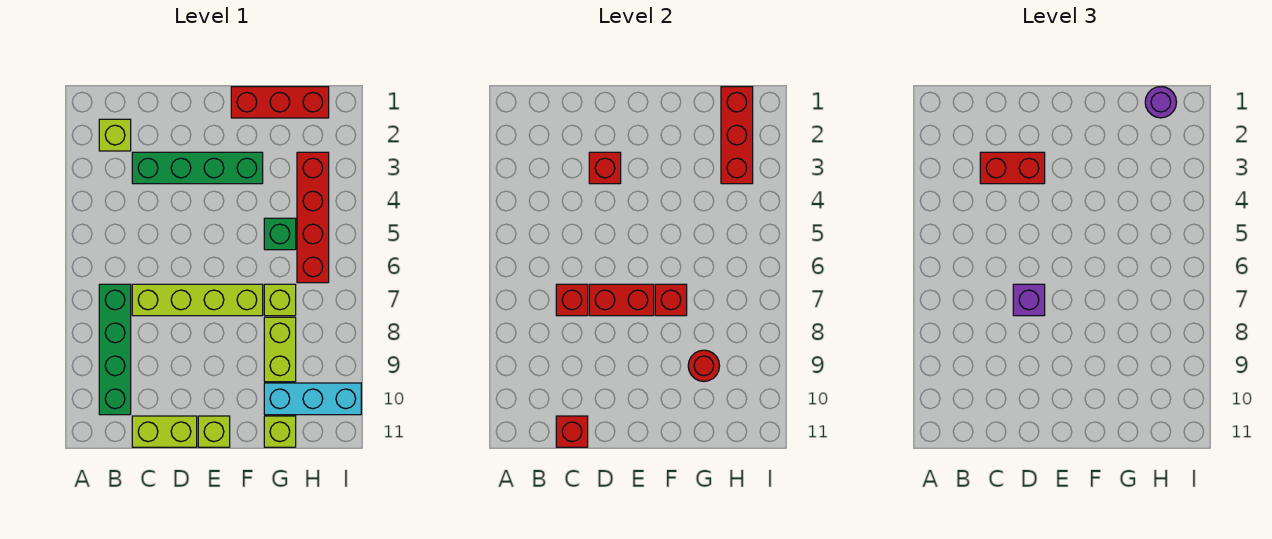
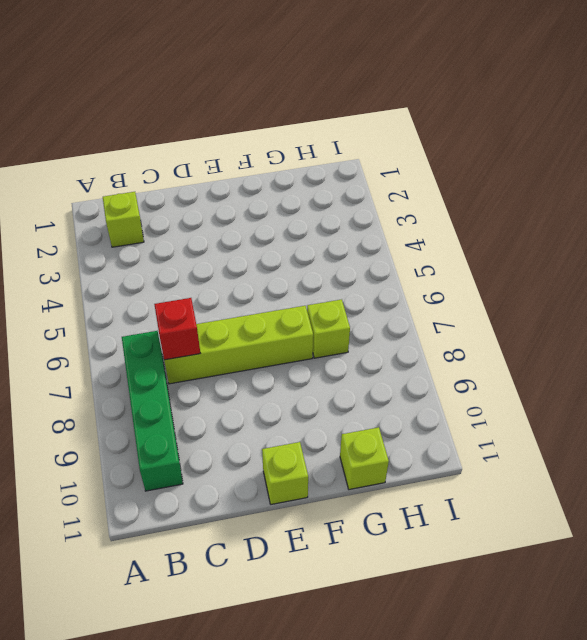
none -> green brick C3:F3 level 1
none -> lime brick C11:D11 level 1
none -> red brick F1:H1 level 1

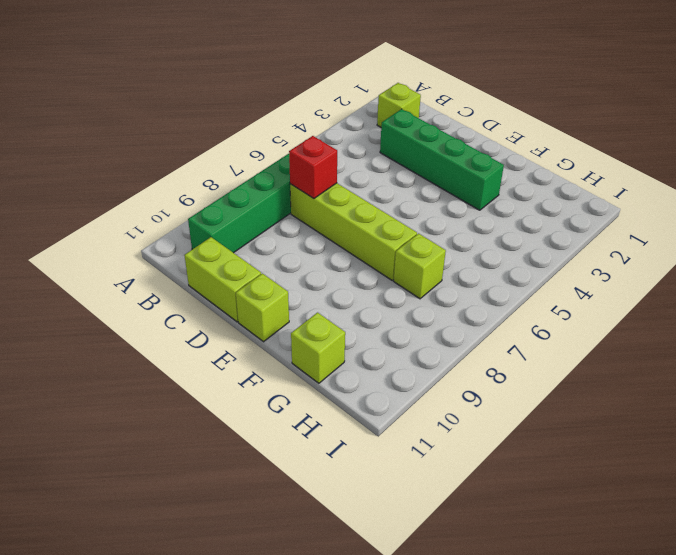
none -> red brick F1:H1 level 1
none -> green brick G5 level 1
none -> lime brick G8:G9 level 1

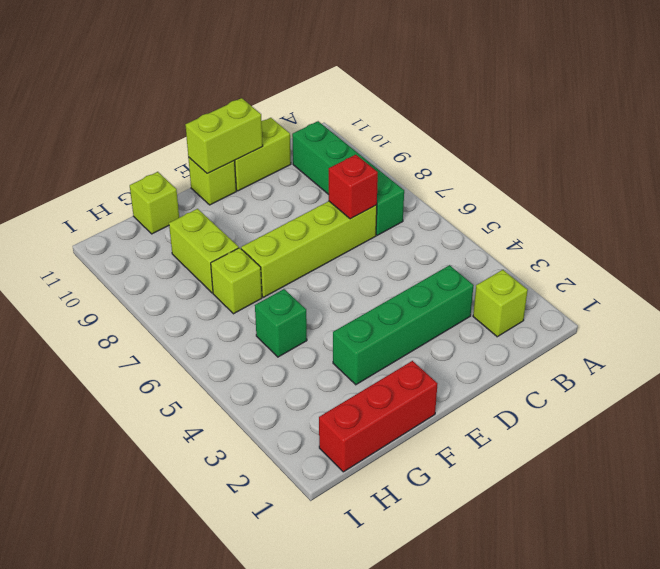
lime brick D11:E11 level 2 -> none
none -> cyan brick G10:I10 level 1
none -> red brick H3:H6 level 1
none -> red brick C11 level 2

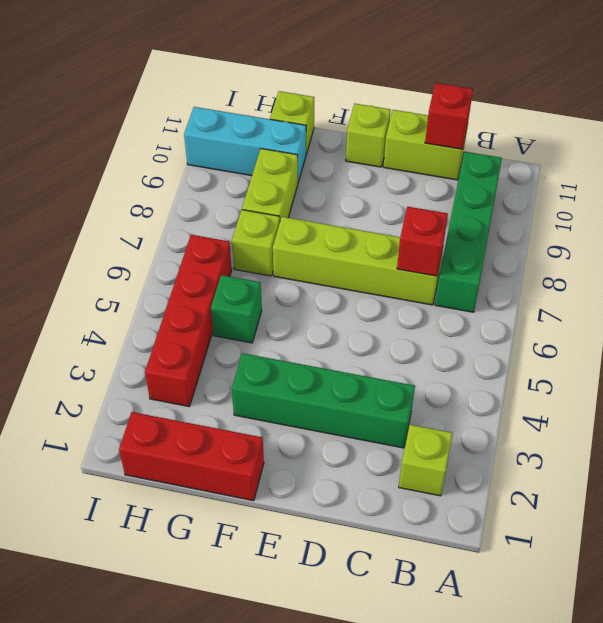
none -> red brick D3 level 2
none -> red brick D7:E7 level 2
none -> red brick F7 level 2

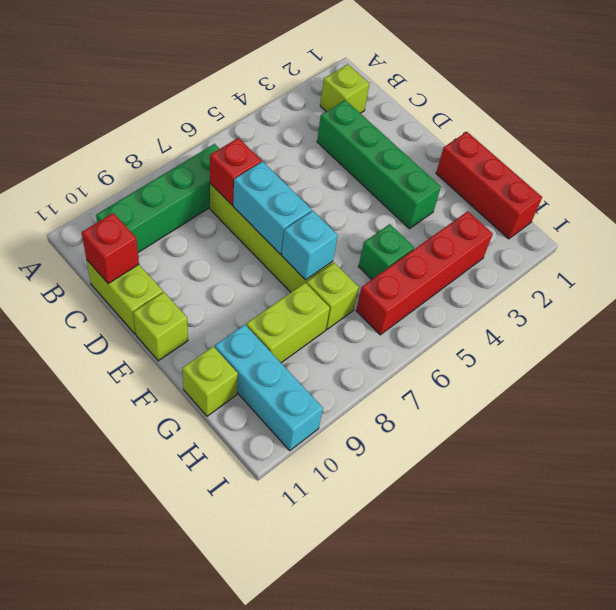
cyan brick D7:E7 level 2 -> red brick D7:E7 level 2
cyan brick F7 level 2 -> red brick F7 level 2
none -> red brick D3 level 2
none -> red round brick G9 level 2
none -> red brick H1:H3 level 2

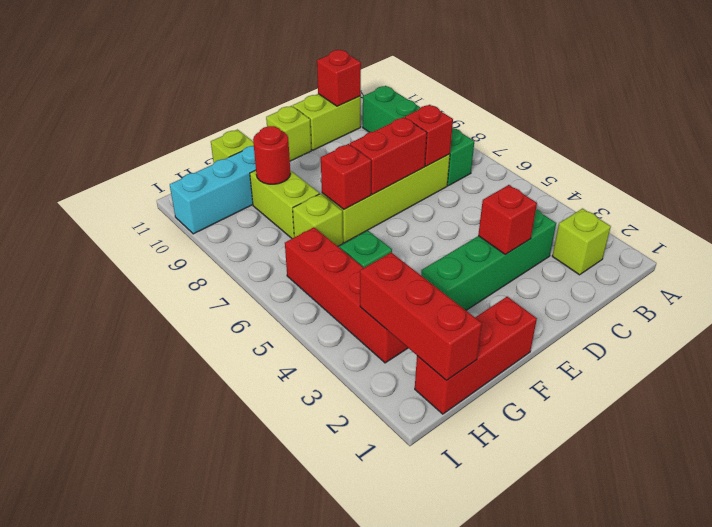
none -> red brick C3:D3 level 3
none -> purple brick D7 level 3
none -> purple round brick H1 level 3

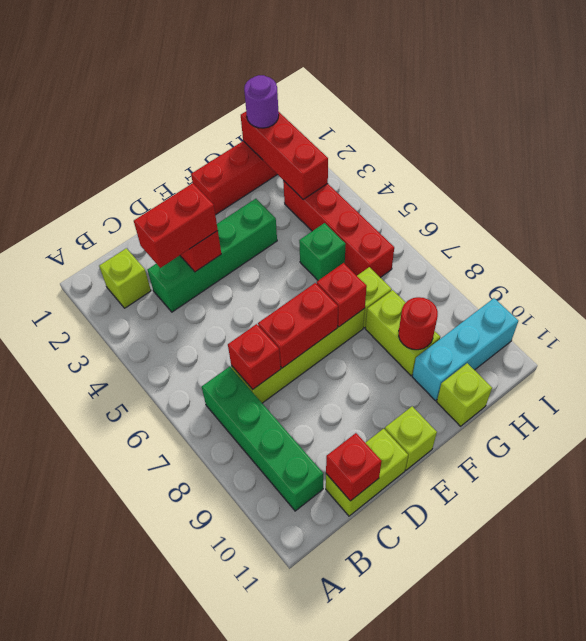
none -> purple brick D7 level 3

